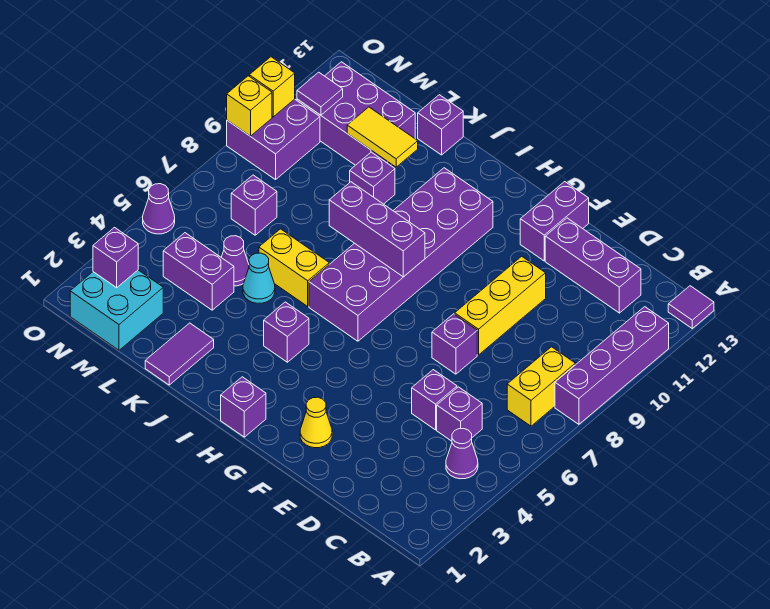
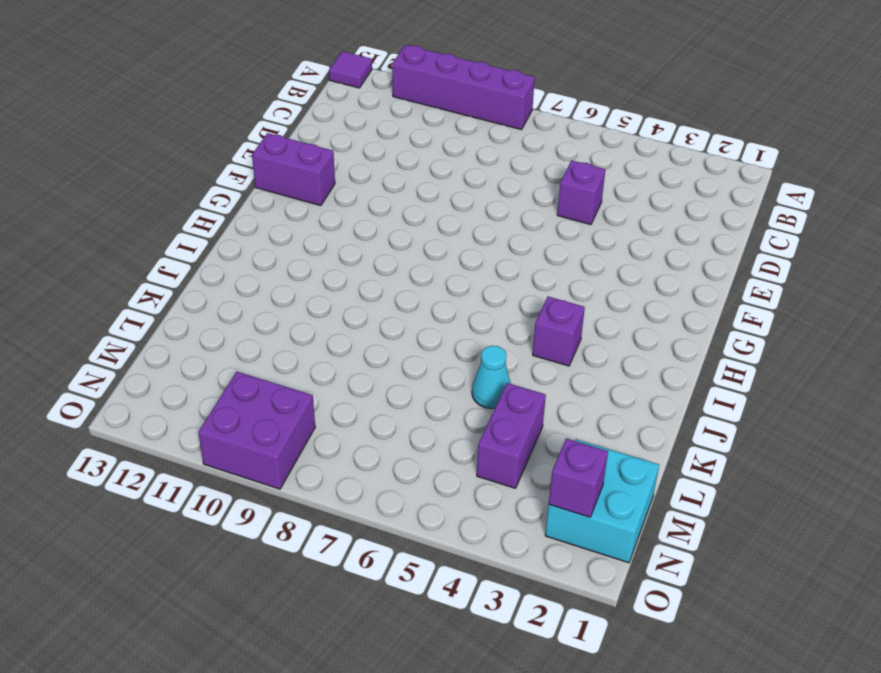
none -> purple cone B4 level 1
none -> yellow brick B7:B8 level 1
none -> purple brick C5 level 1
none -> purple brick C12:E12 level 1

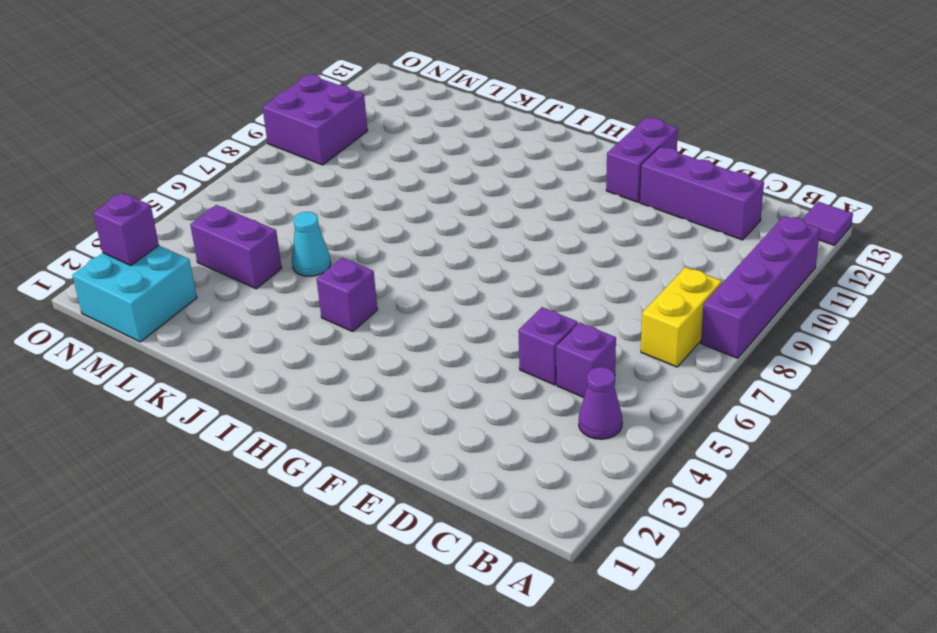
none -> purple brick E7 level 1
none -> yellow brick E8:E10 level 1
none -> yellow cone F2 level 1
none -> purple brick H1 level 1

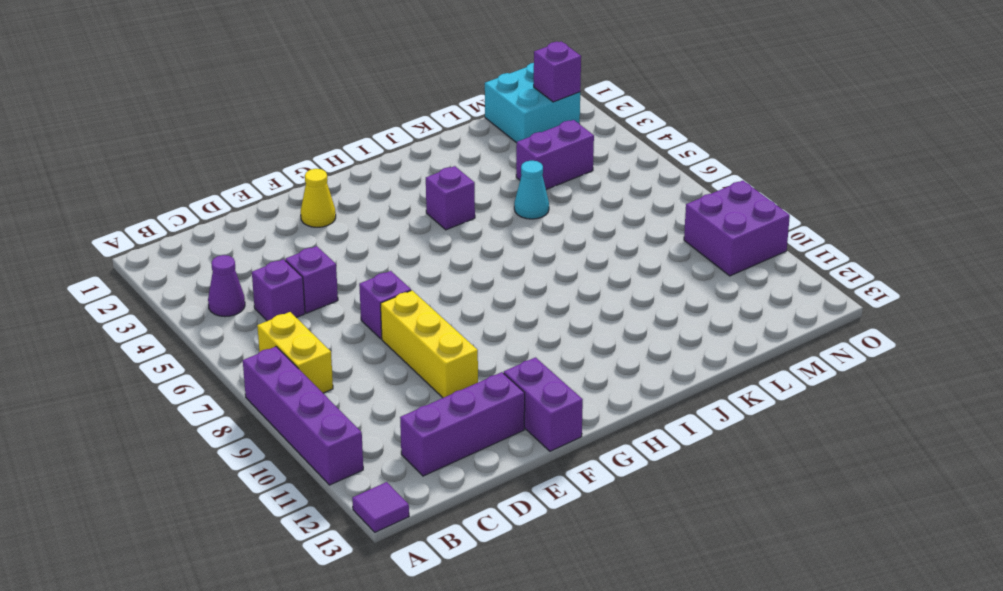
none -> purple brick H1 level 1
none -> purple brick H6:I11 level 1
none -> yellow brick J6:K6 level 1
none -> purple tile K1:K2 level 1

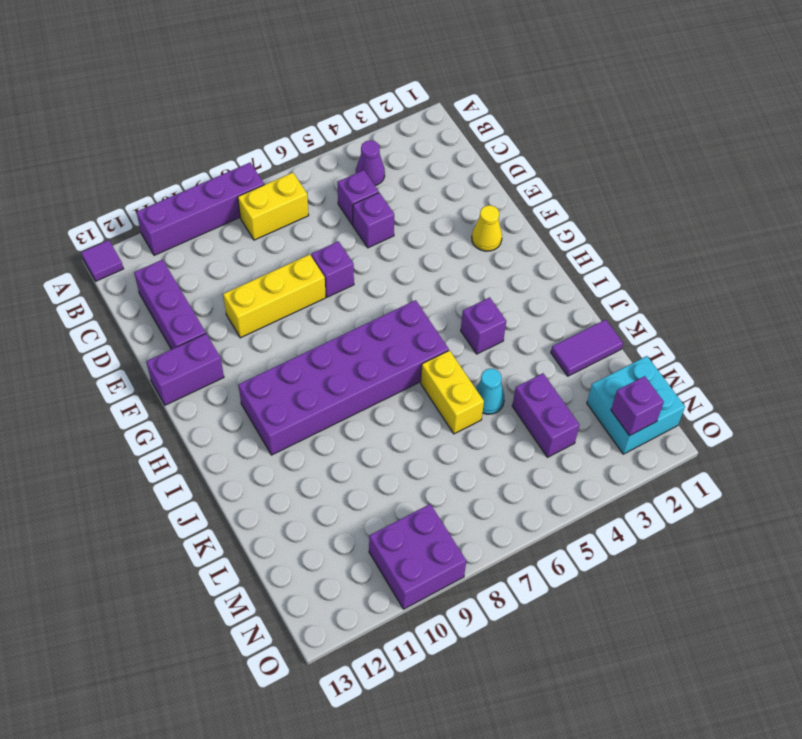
none -> purple brick H1 level 1
none -> purple brick K10 level 1
none -> purple brick K13 level 1
none -> purple cone L5 level 1

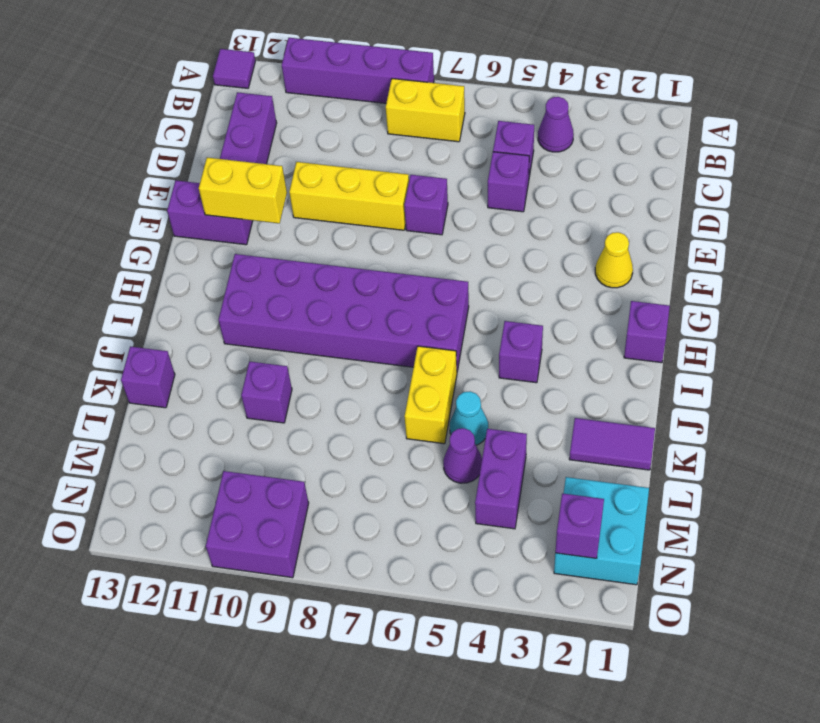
yellow brick F11:F12 level 2 -> none
none -> purple brick L11:N12 level 1
none -> purple brick M7 level 1
none -> purple cone O5 level 1
none -> purple brick H8:J8 level 2

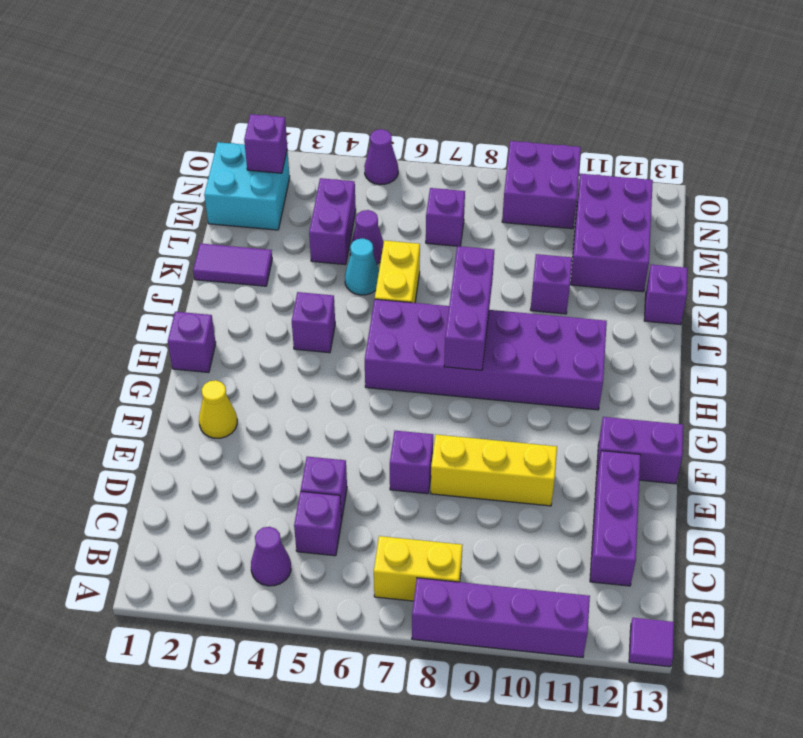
none -> yellow tile K11:L11 level 2
none -> purple tile N11 level 2
none -> yellow brick O9 level 2
none -> yellow brick O10 level 2

